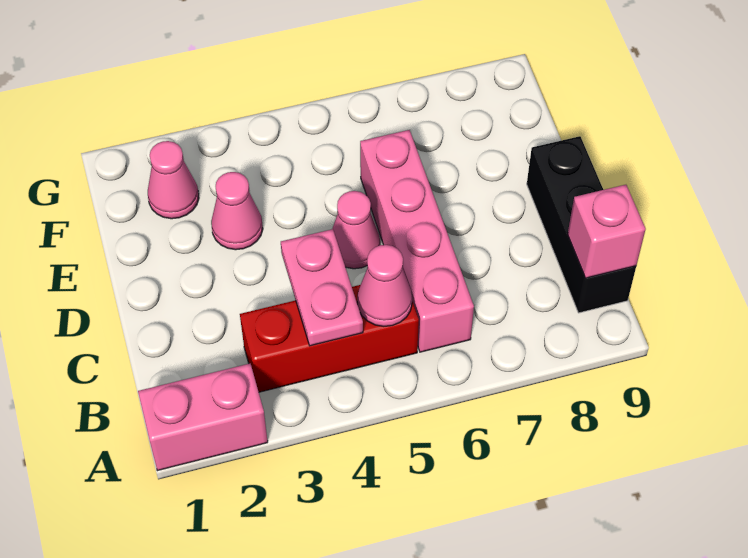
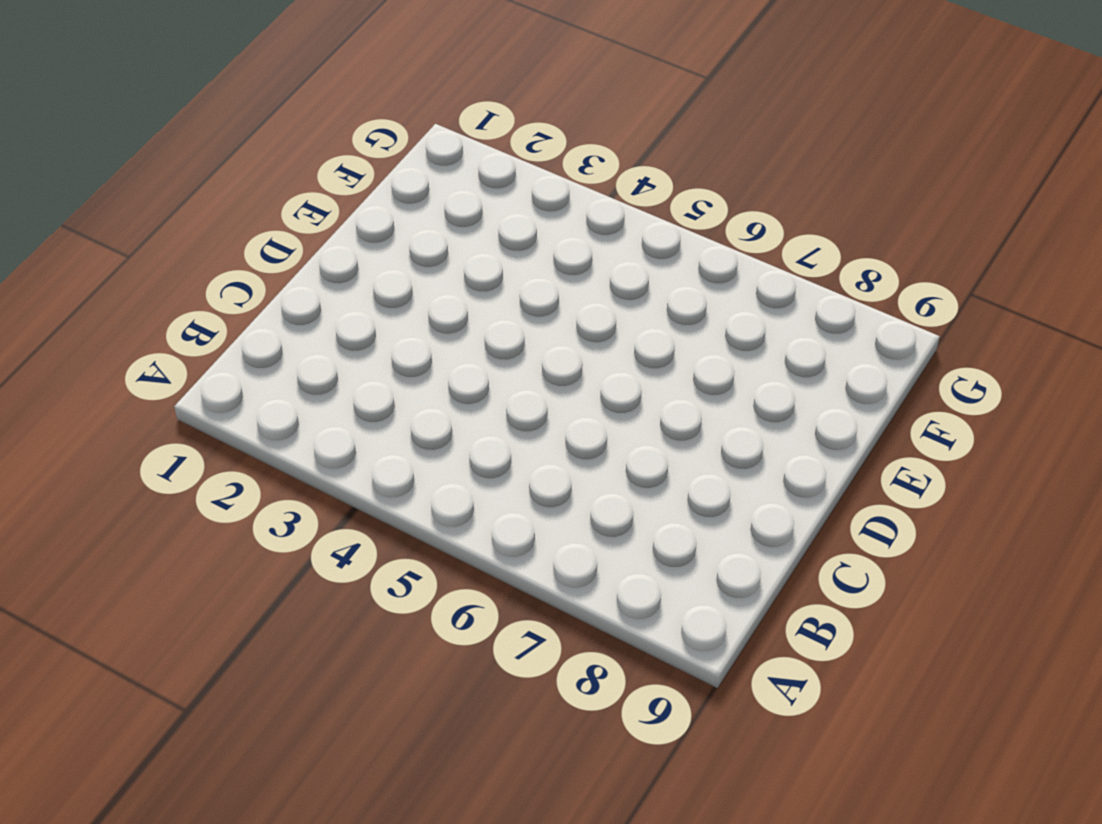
none -> pink brick A1:A2 level 1
none -> red brick B3:B5 level 1

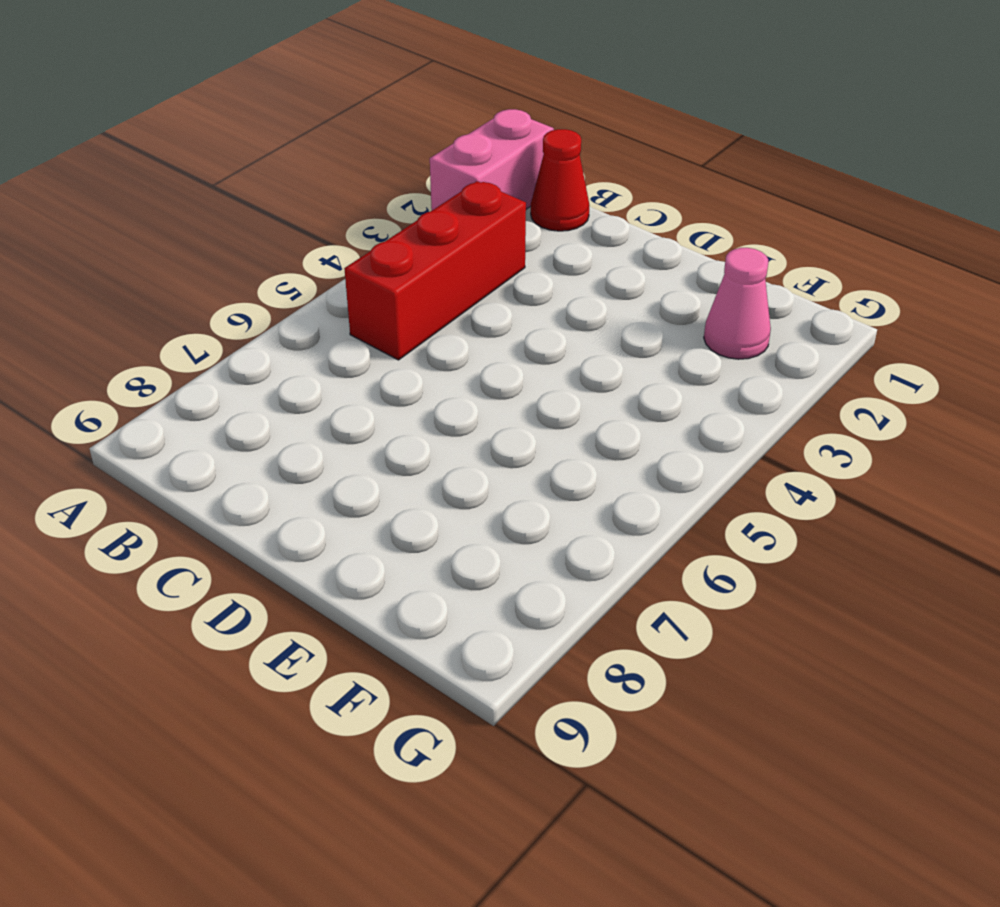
red cone B1 level 1 -> none
none -> pink brick B6:E6 level 1
none -> black brick B9:D9 level 1

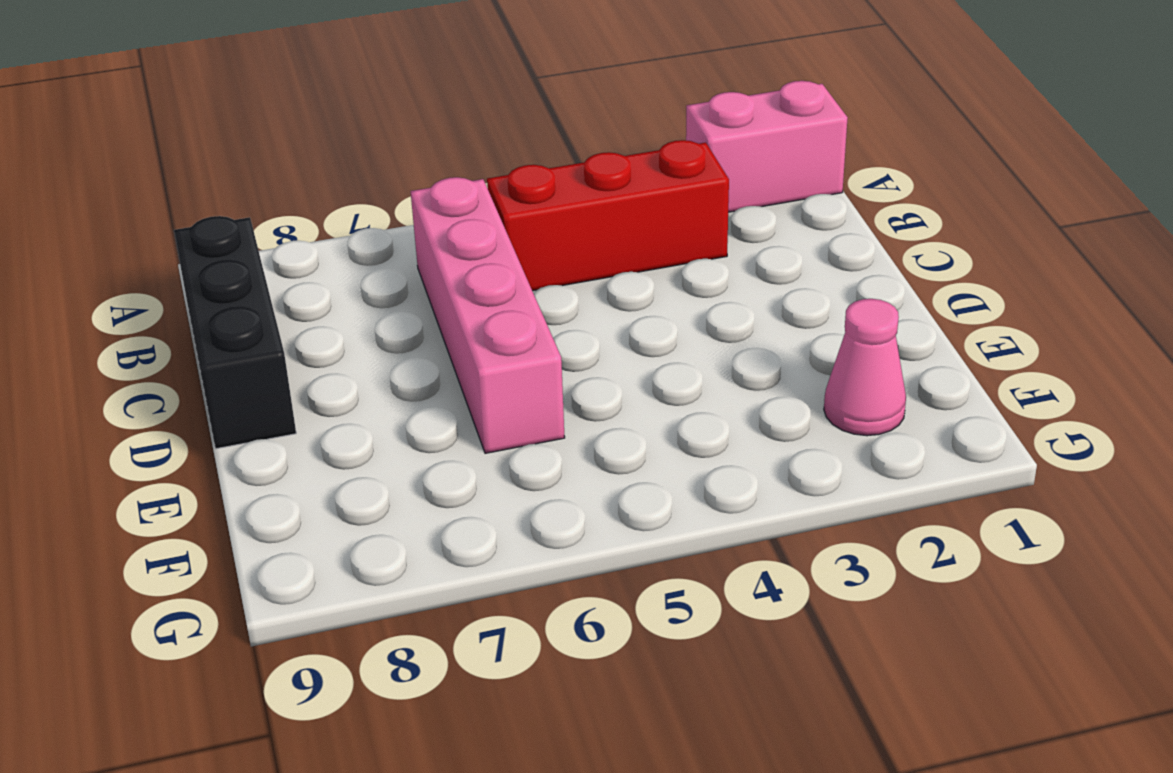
none -> pink cone D5 level 1
none -> pink cone E3 level 1

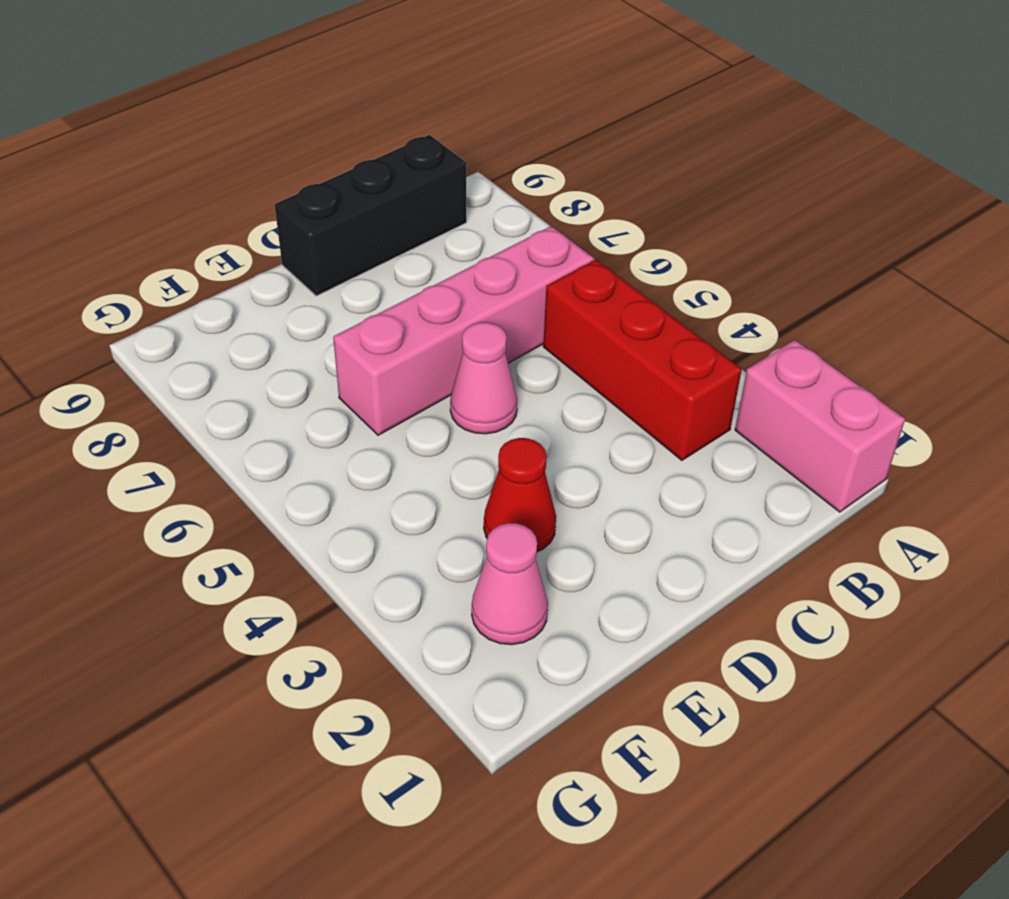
red cone E3 level 1 -> pink cone E3 level 1
none -> pink plate B4:C4 level 2
none -> pink cone B5 level 2

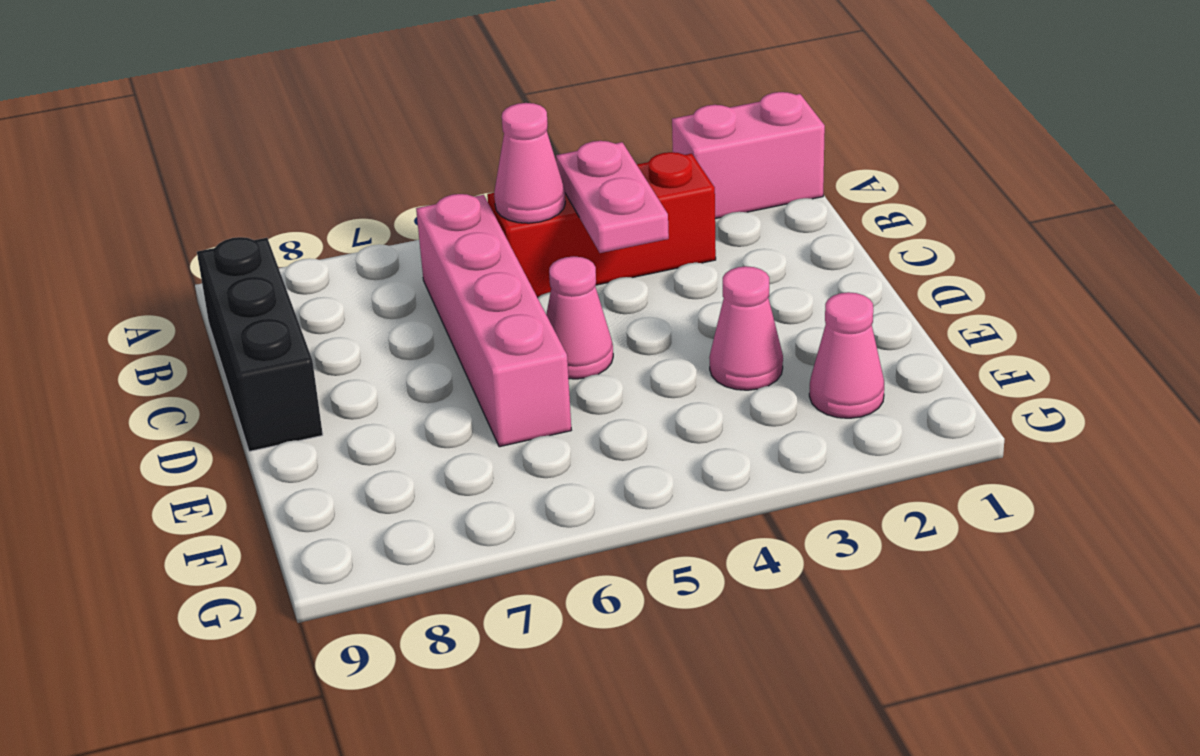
none -> pink brick B9 level 2

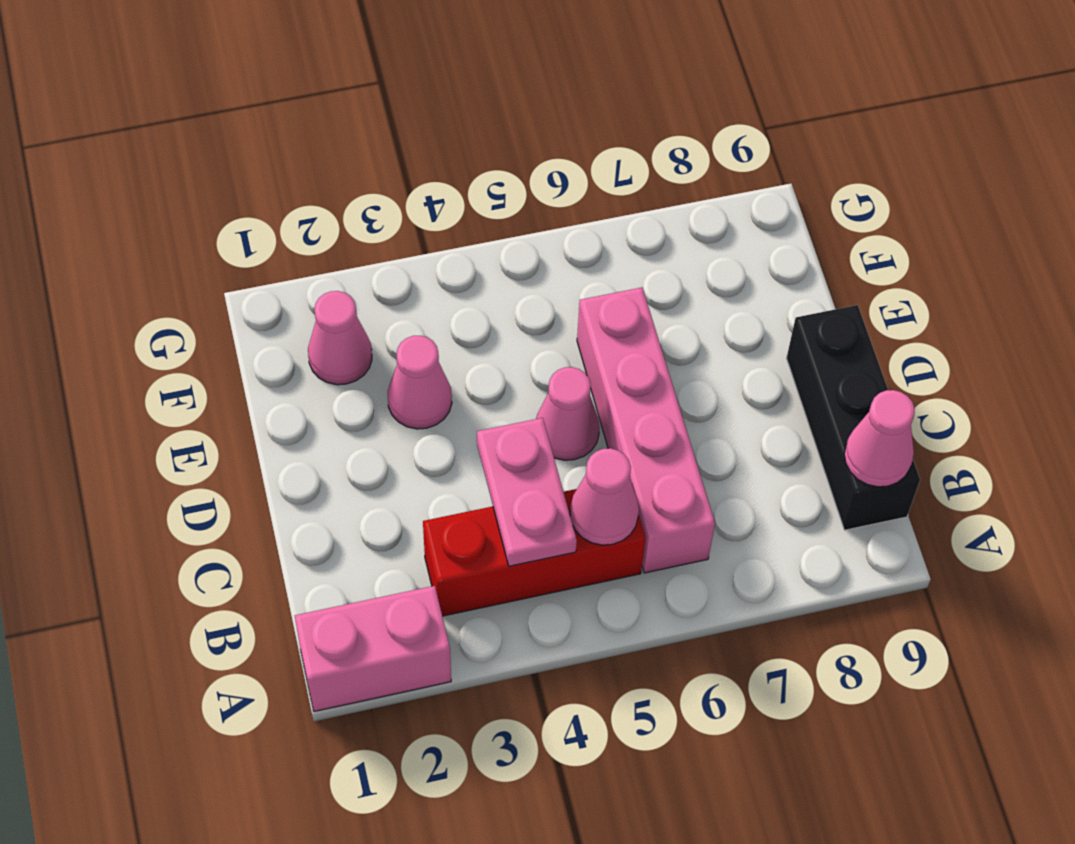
pink cone B9 level 2 -> pink brick B9 level 2

